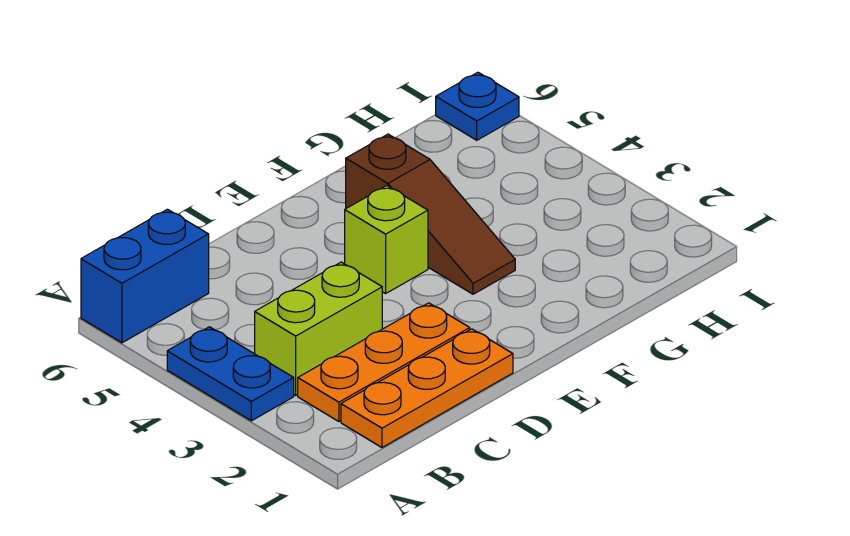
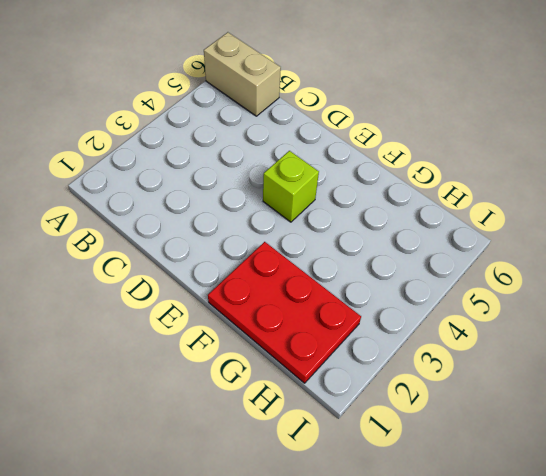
tan brick A6:B6 level 1 -> blue brick A6:B6 level 1
red plate F1:H2 level 1 -> none
none -> blue plate A3:A4 level 1
none -> orange plate B1:D1 level 1

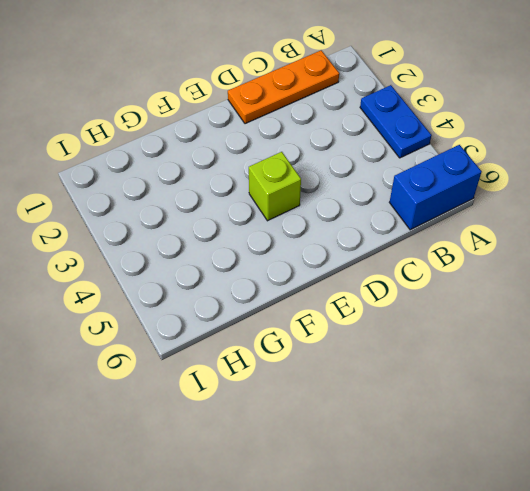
none -> orange plate B2:D2 level 1
none -> lime brick B3:C3 level 1

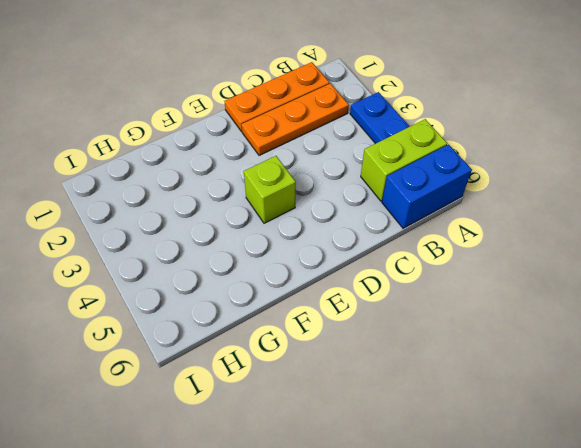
lime brick A5:B5 level 1 -> lime brick B3:C3 level 1
none -> brown slope F3:F5 level 1 top 5
none -> blue plate I6 level 1

